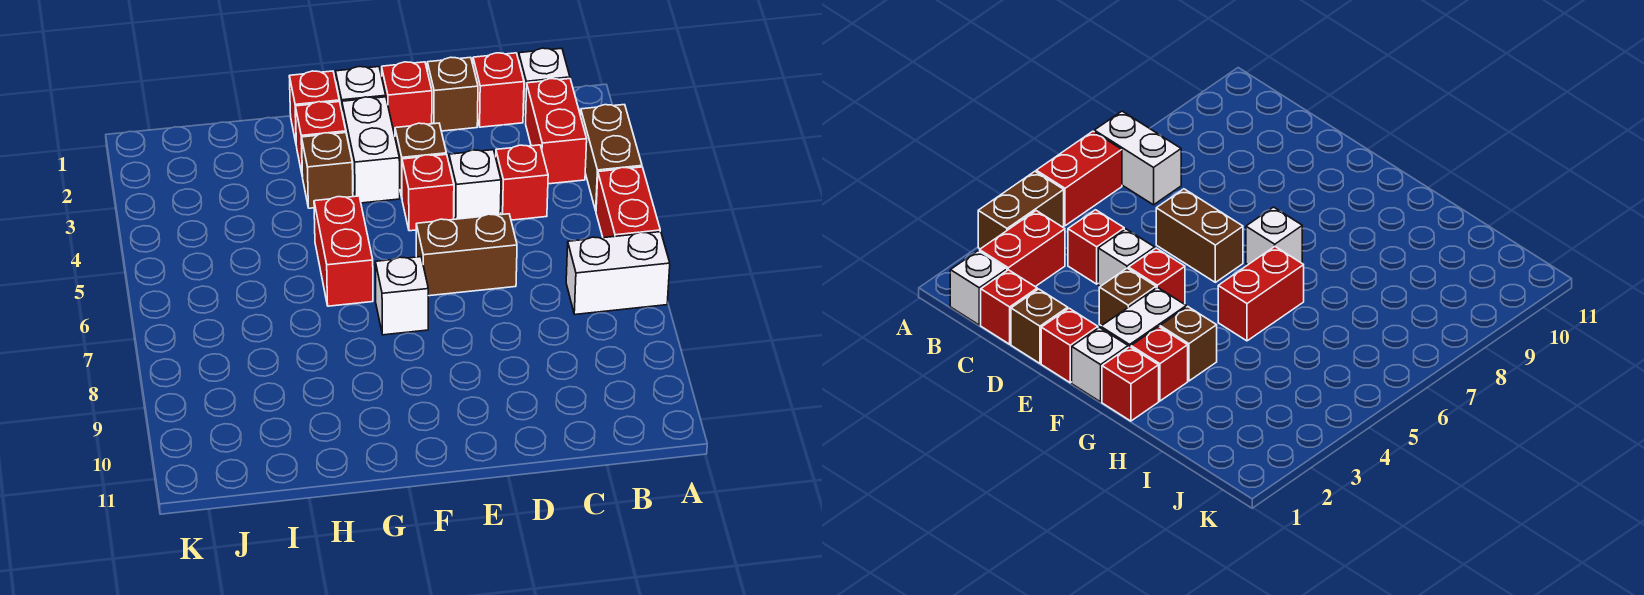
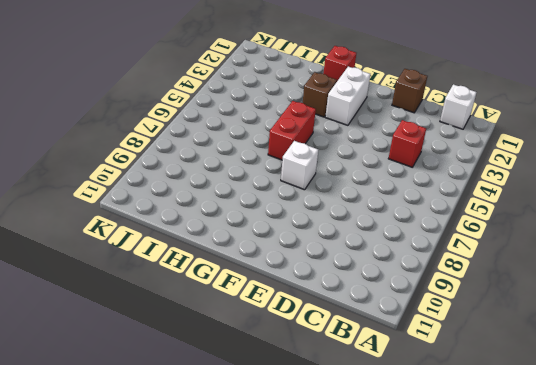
none -> brown brick A3:A4 level 1
none -> red brick A5:A6 level 1
none -> white brick A7:B7 level 1

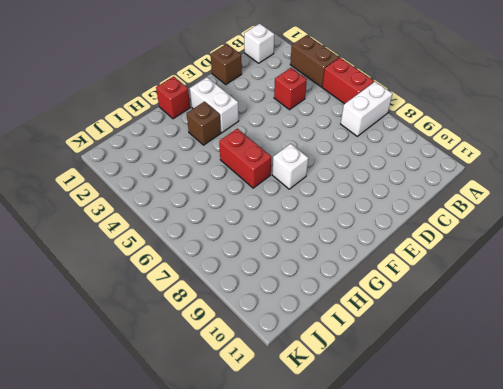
none -> red brick B2:B3 level 1
none -> red brick C1 level 1
none -> white brick D4 level 1

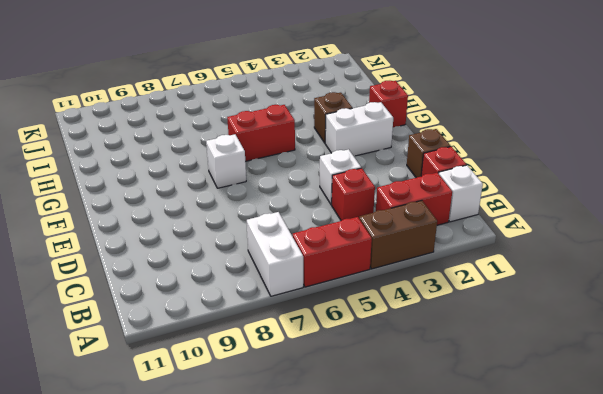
none -> brown brick D6:E6 level 1
none -> red brick E1 level 1
none -> brown brick E3 level 1

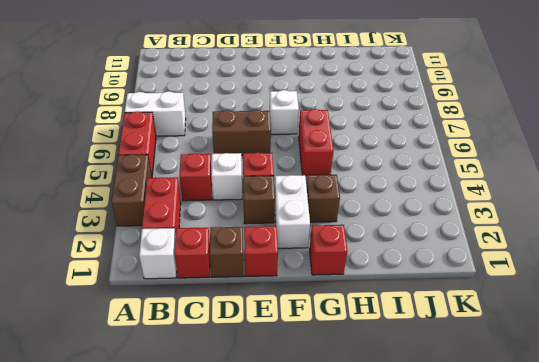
none -> white brick F1 level 1
none -> red brick G2 level 1

